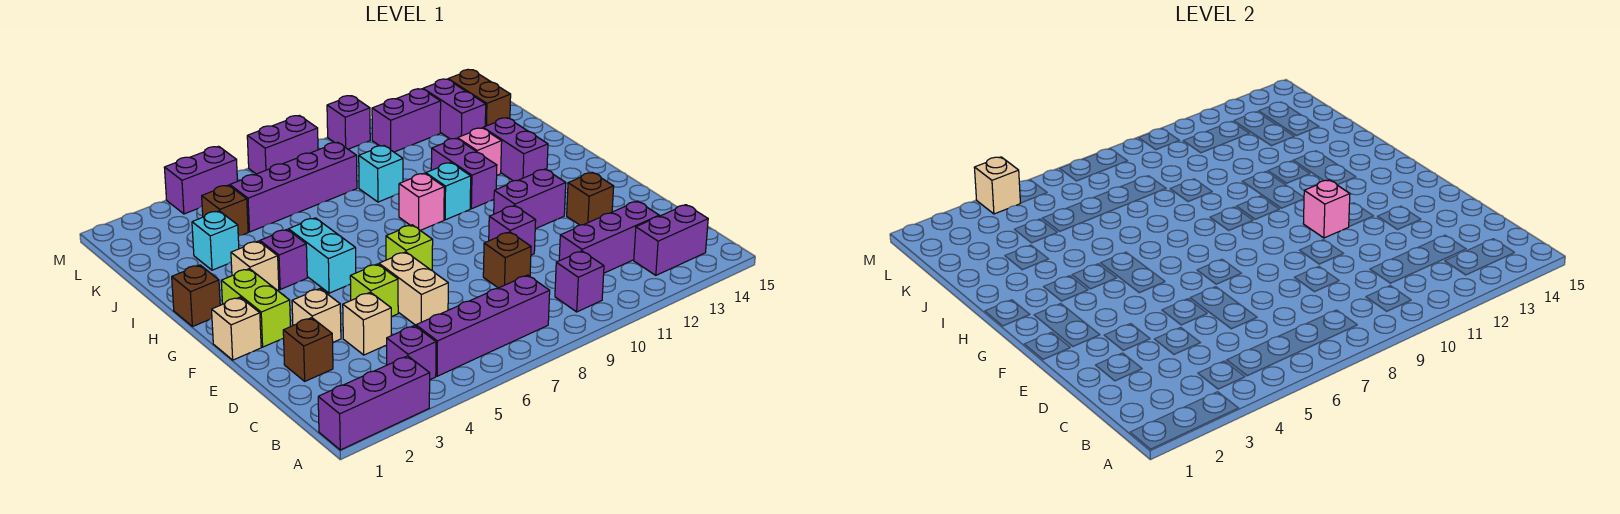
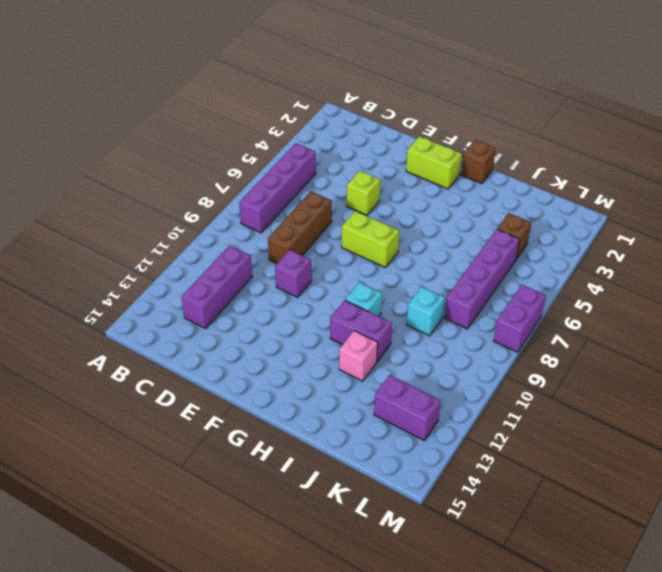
brown brick D7:D9 level 1 -> brown brick D9 level 1
lime brick F7:G7 level 1 -> lime brick F7 level 1
none -> purple brick A1:A3 level 1
none -> purple brick B4 level 1
none -> purple brick B10 level 1
none -> purple brick B13:B14 level 1

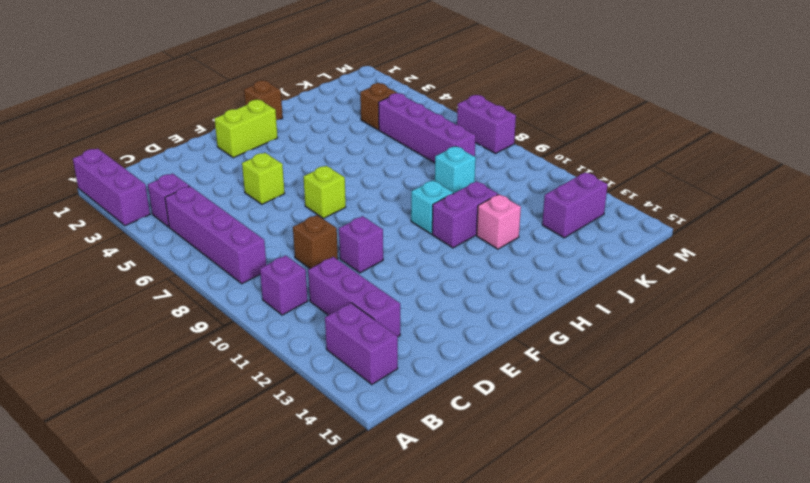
none -> brown brick D2 level 1
none -> tan brick D4 level 1
none -> tan brick D6:E6 level 1
none -> tan brick E3 level 1

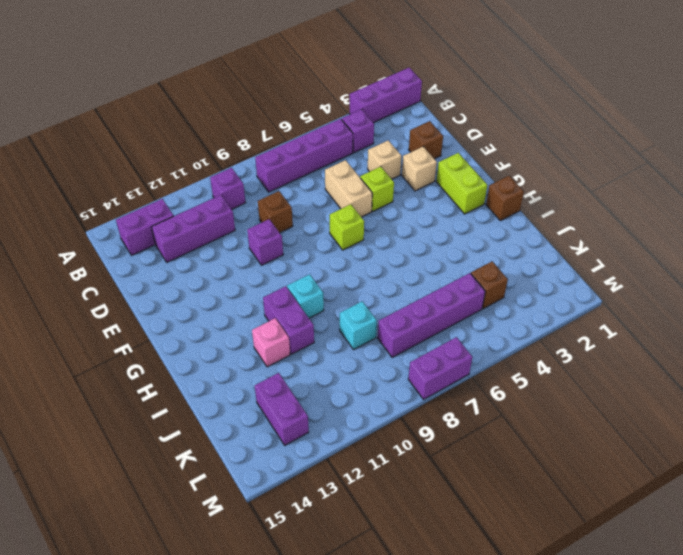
none -> brown brick E13 level 1
none -> tan brick F1 level 1
none -> purple brick F11:F12 level 1
none -> cyan brick G5:H5 level 1

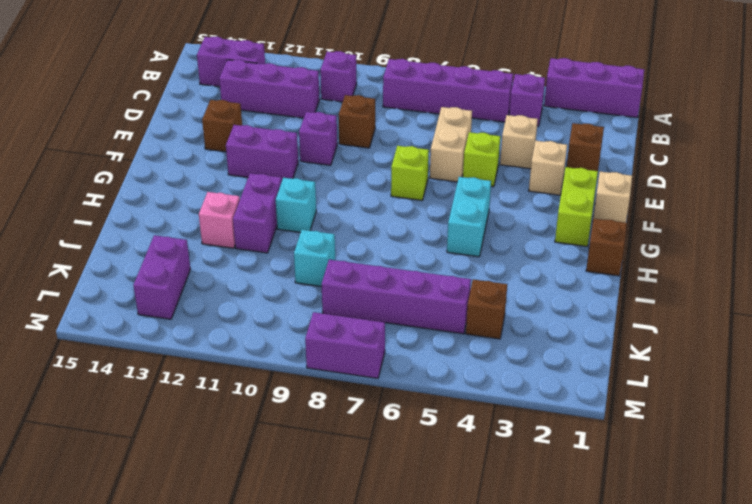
none -> tan brick H3 level 1
none -> purple brick H4 level 1
none -> pink brick H9 level 1
none -> purple brick H13:I13 level 1

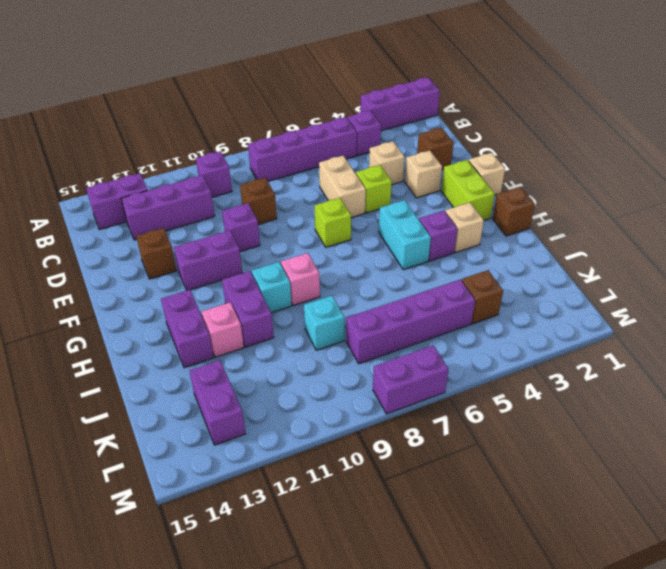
none -> cyan brick J3 level 1
none -> brown brick K14:L14 level 1
none -> purple brick L11:L12 level 1
none -> purple brick M4:M5 level 1

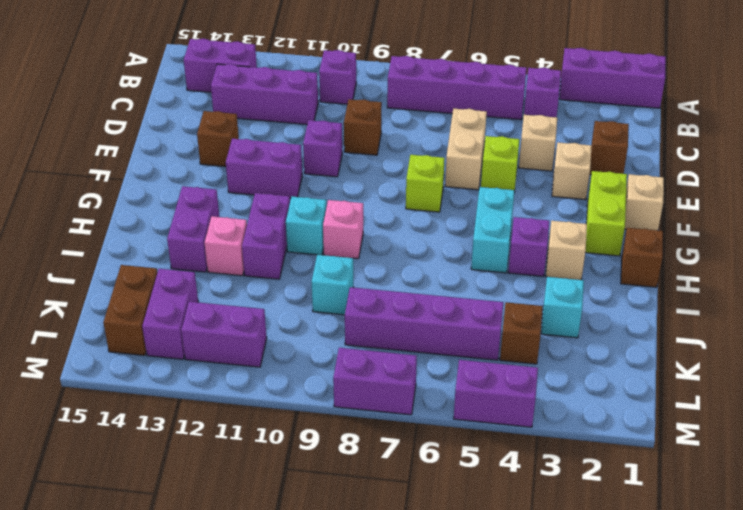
none -> purple brick M10 level 1
none -> pink brick F11 level 2
none -> tan brick M4 level 2

